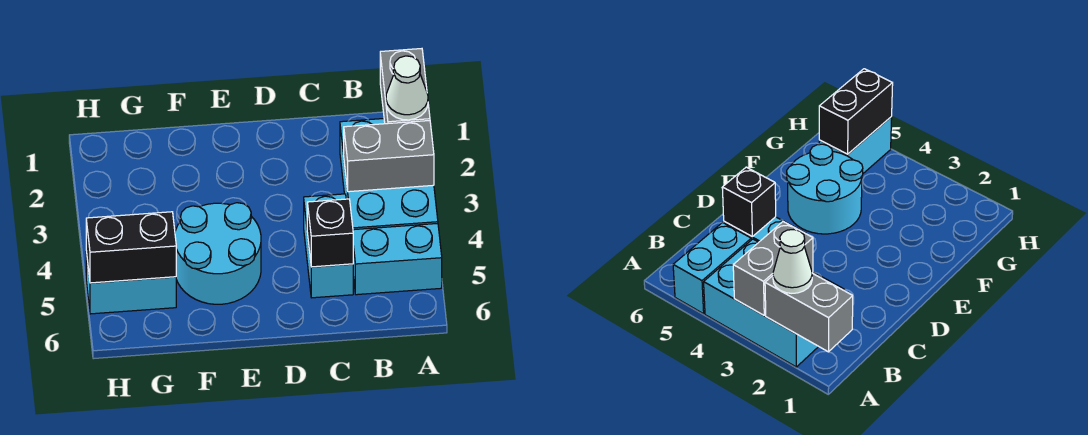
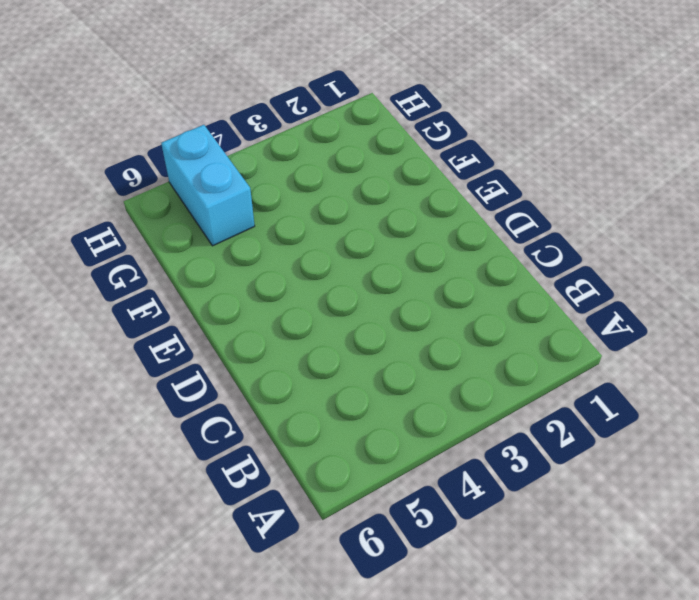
none -> cyan brick A2:B4 level 1
none -> cyan brick A5:B5 level 1

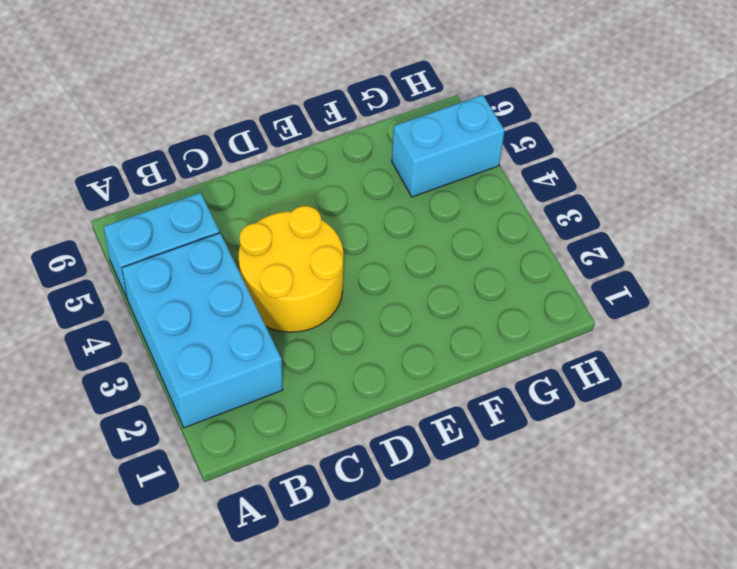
yellow round brick C3:D4 level 1 -> cyan brick C4:C5 level 1
none -> cyan round brick E4:F5 level 1
none -> grey brick A1:A2 level 2

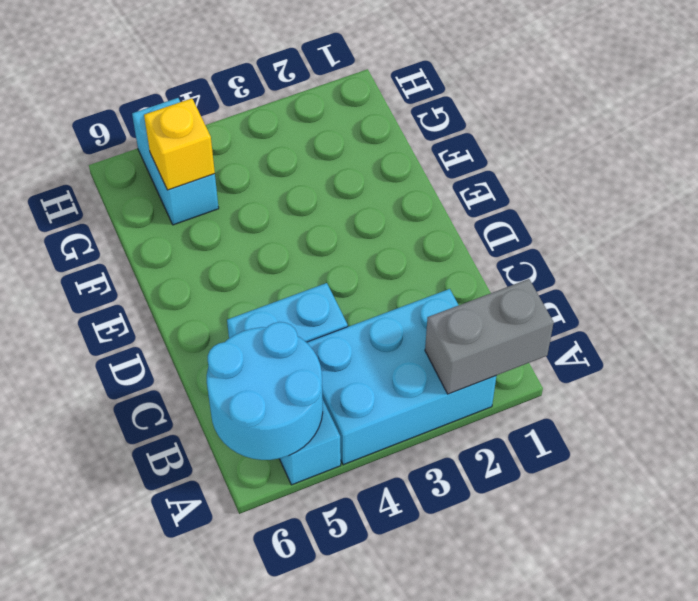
cyan round brick A5:B6 level 2 -> cyan round brick E4:F5 level 1
yellow brick G5 level 2 -> black brick G5:H5 level 2
none -> grey brick A3:B3 level 2
none -> black brick C5 level 2

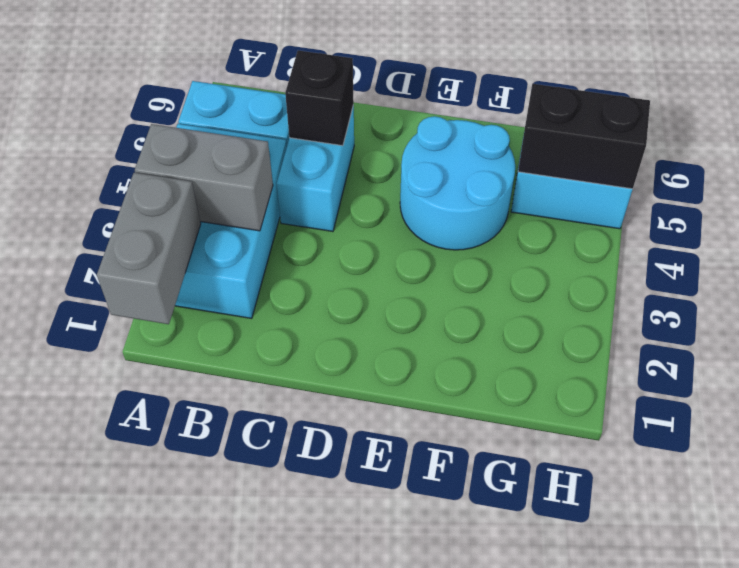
none -> white cone A2 level 3

